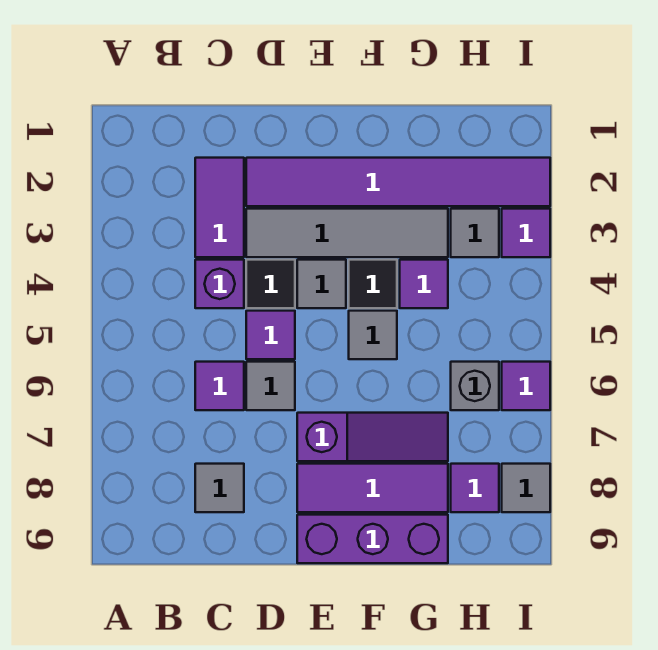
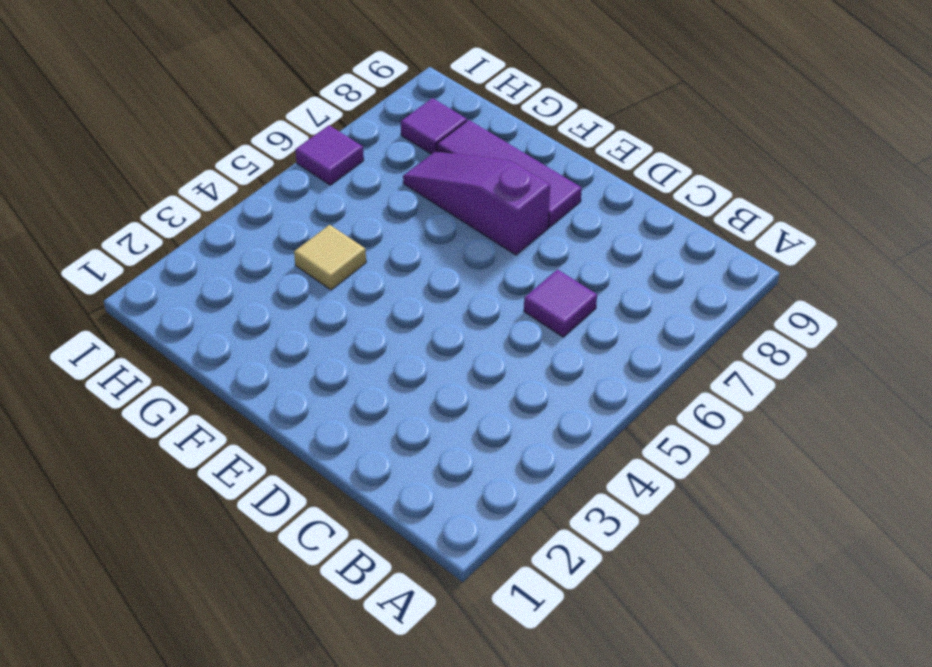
tan tile G4 level 1 -> purple tile G4 level 1
none -> purple tile C2:C3 level 1
none -> purple brick C4 level 1
none -> grey tile C8 level 1

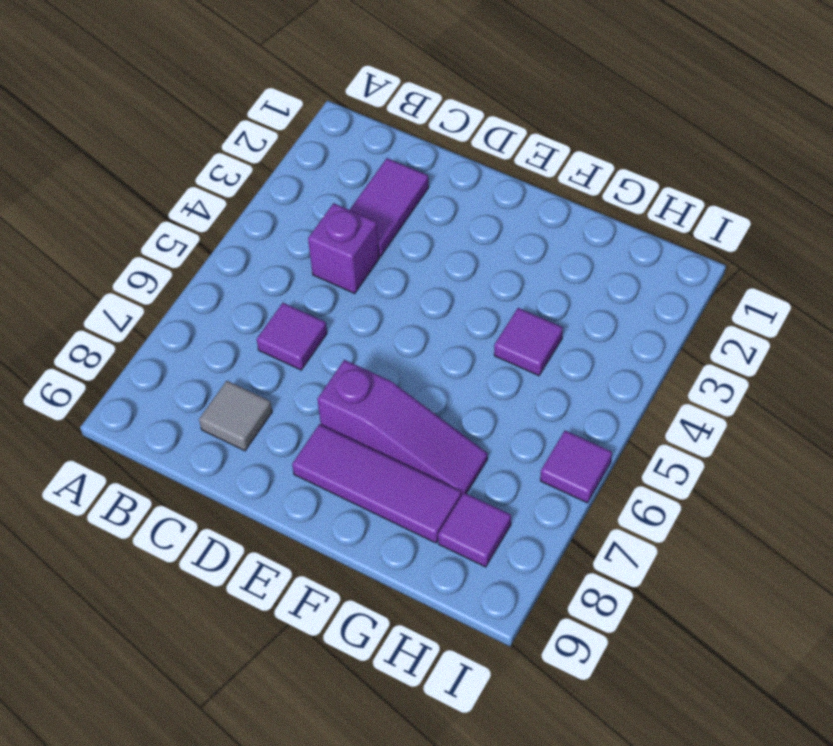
none -> purple tile D2:I2 level 1
none -> grey tile D3:G3 level 1
none -> black tile D4 level 1

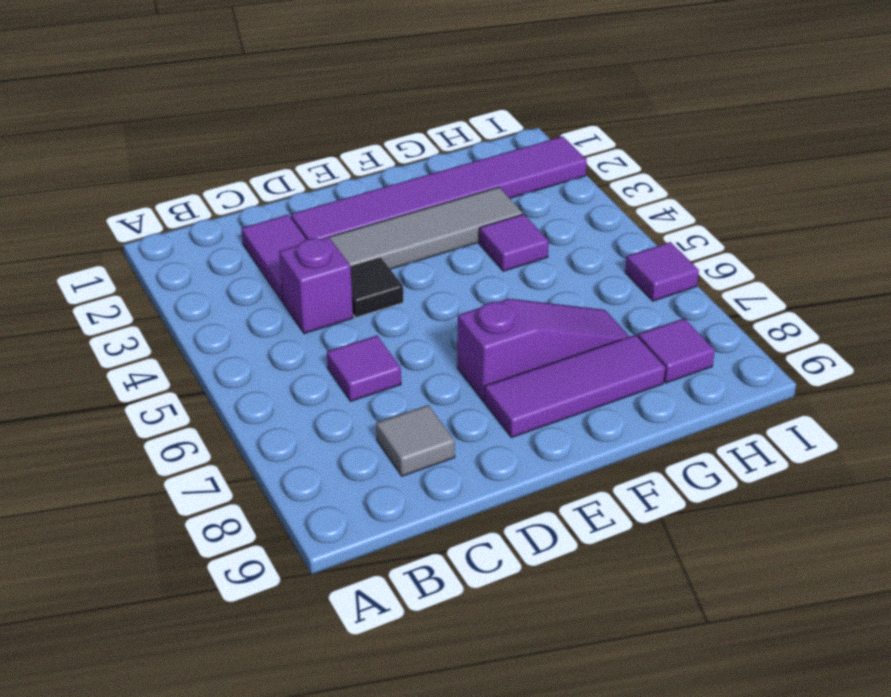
none -> purple tile D5 level 1
none -> grey tile D6 level 1
none -> grey tile E4 level 1

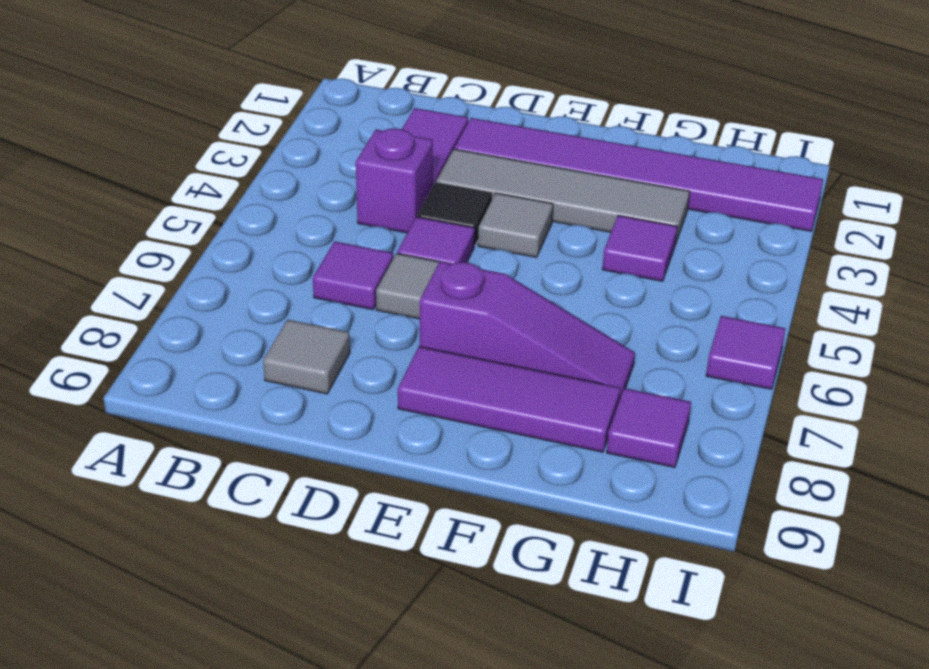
none -> purple brick E9:G9 level 1
none -> black tile F4 level 1
none -> grey tile F5 level 1

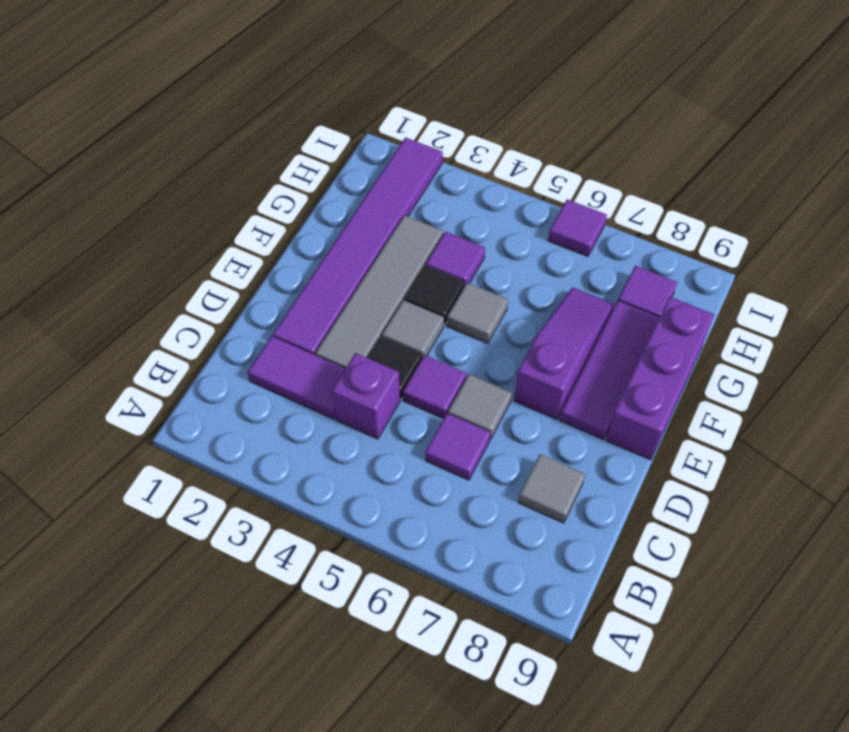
none -> grey tile H3 level 1
none -> grey brick H6 level 1
none -> purple tile I3 level 1

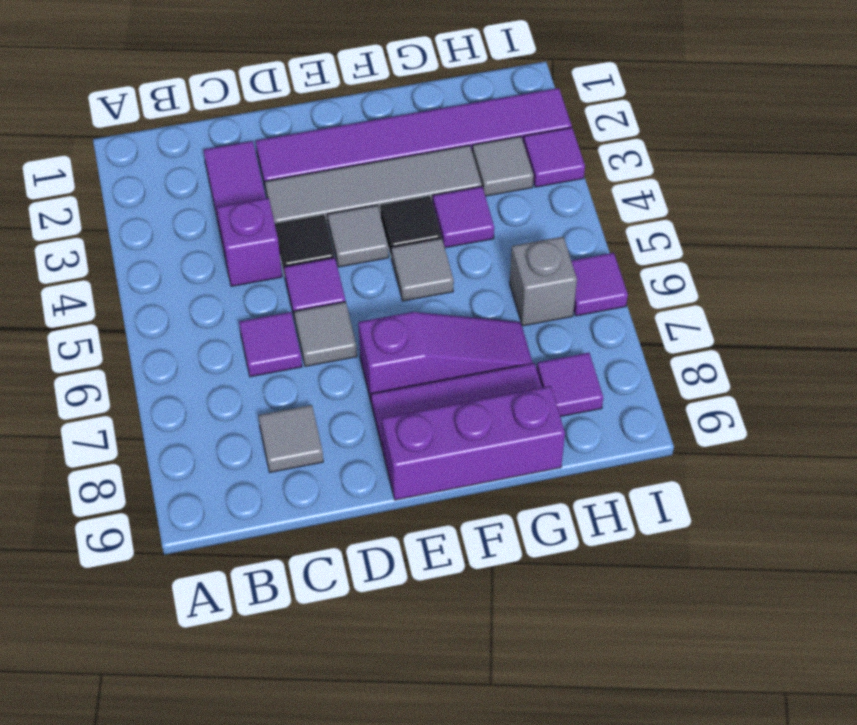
none -> grey tile I8 level 1

